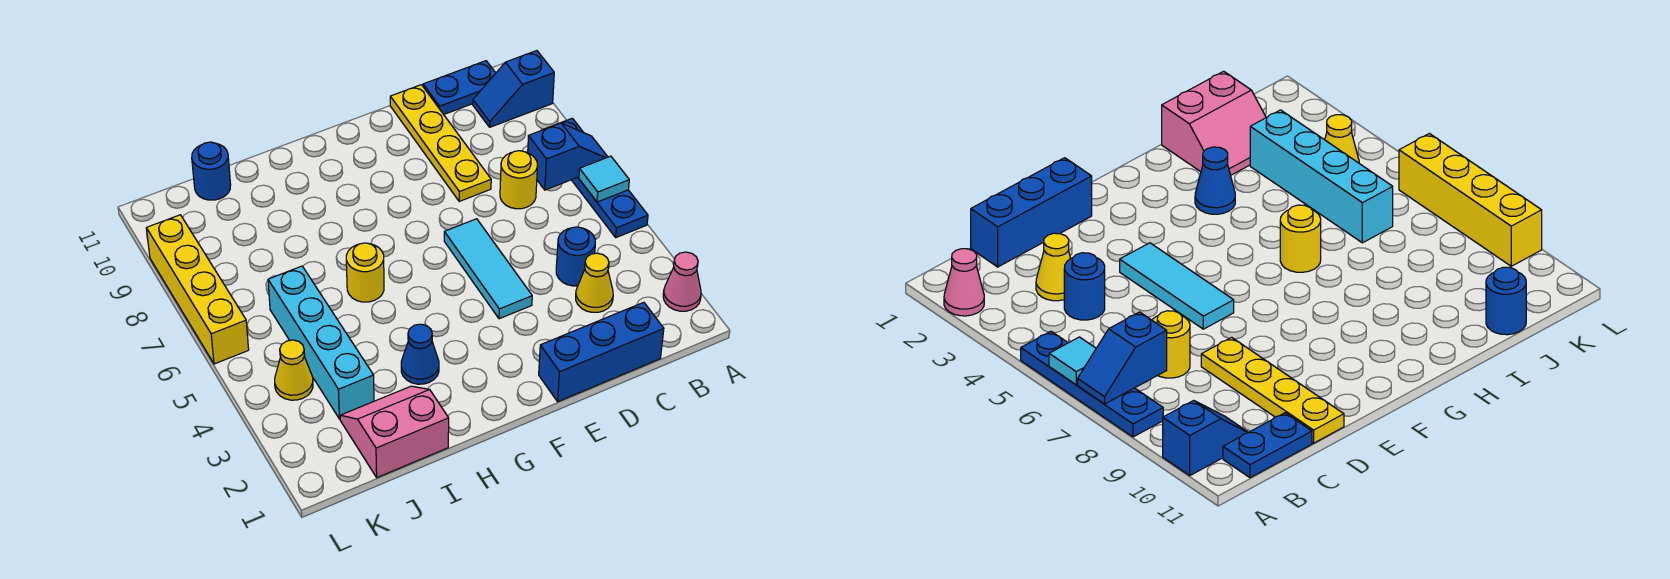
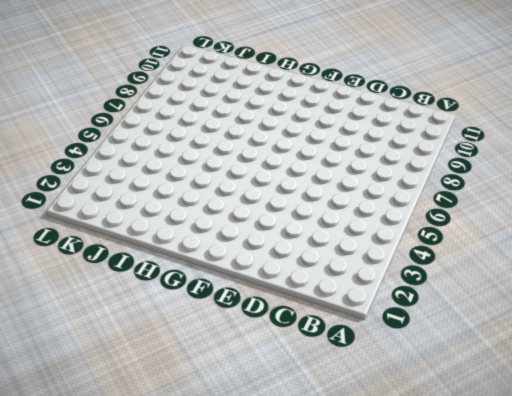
none -> pink cone A2 level 1
none -> blue plate A5:A8 level 1
none -> blue slope A10:B10 level 1 top A

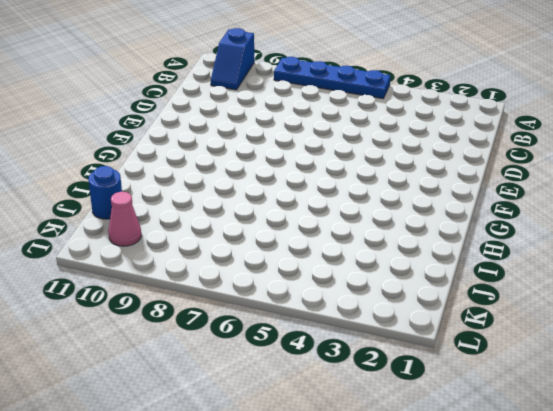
pink cone K10 level 1 -> pink cone A2 level 1
none -> blue plate B11:C11 level 1
none -> blue brick C1:E1 level 1
none -> yellow cone C3 level 1

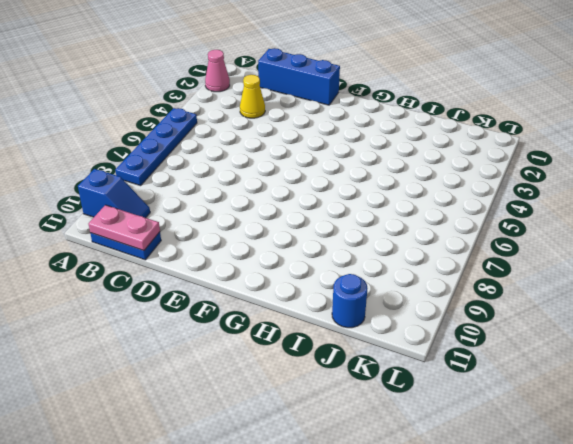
pink plate B11:C11 level 2 -> none
none -> blue round brick C4 level 1
none -> yellow round brick C7 level 1
none -> yellow plate D8:D11 level 1

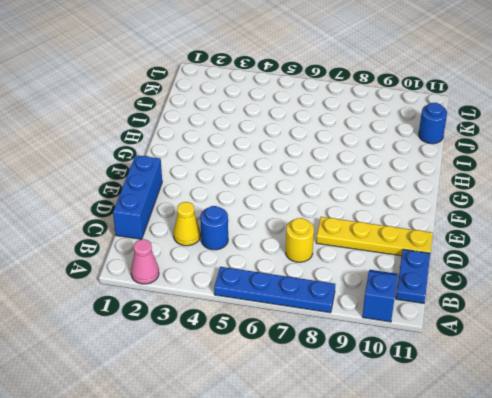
none -> cyan tile E4:E6 level 1
none -> blue cone H3 level 1
none -> yellow round brick H6 level 1

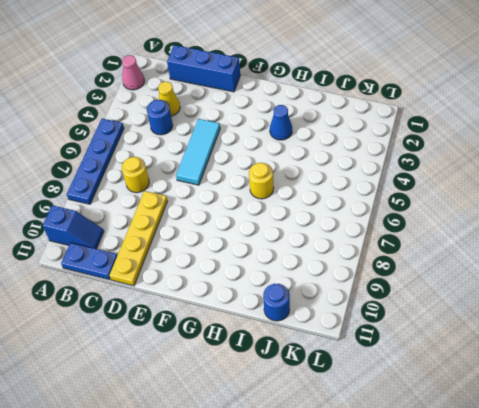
none -> pink slope I1:J2 level 1 top 1
none -> cyan brick J3:J6 level 1
none -> yellow cone K4 level 1

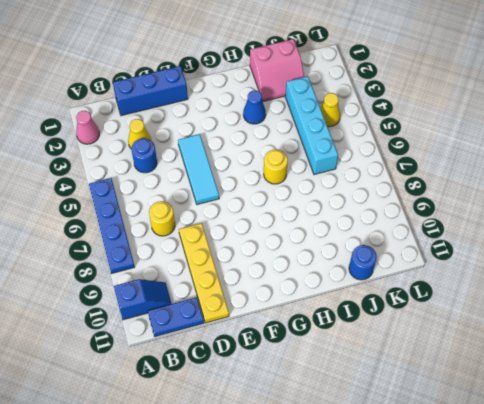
none -> yellow brick L6:L9 level 1
none -> cyan tile A6 level 2
none -> blue slope A7:B7 level 2 top B

